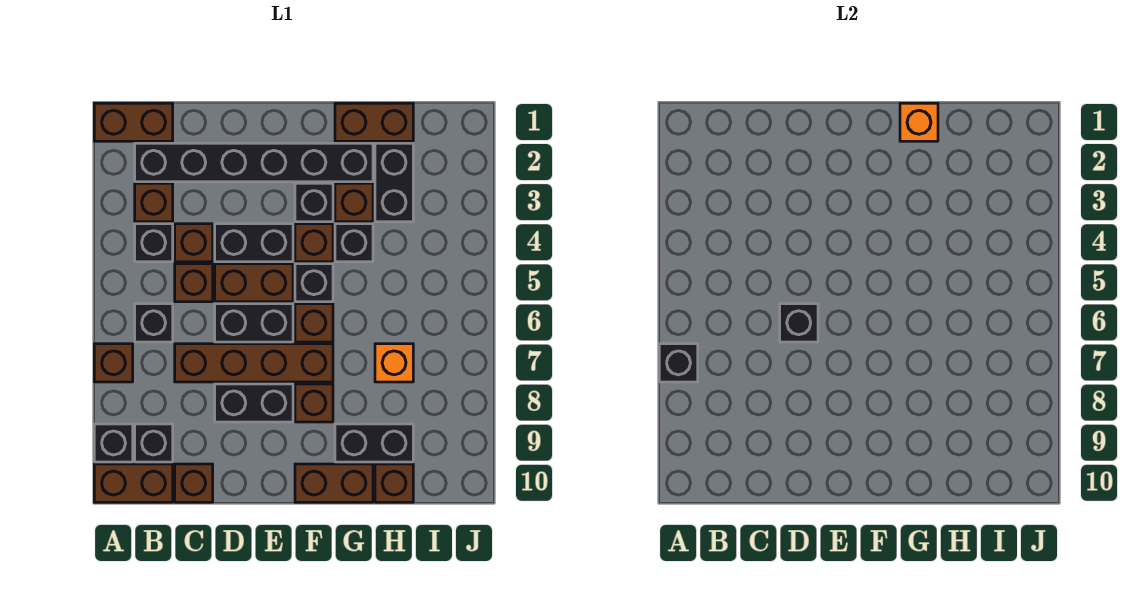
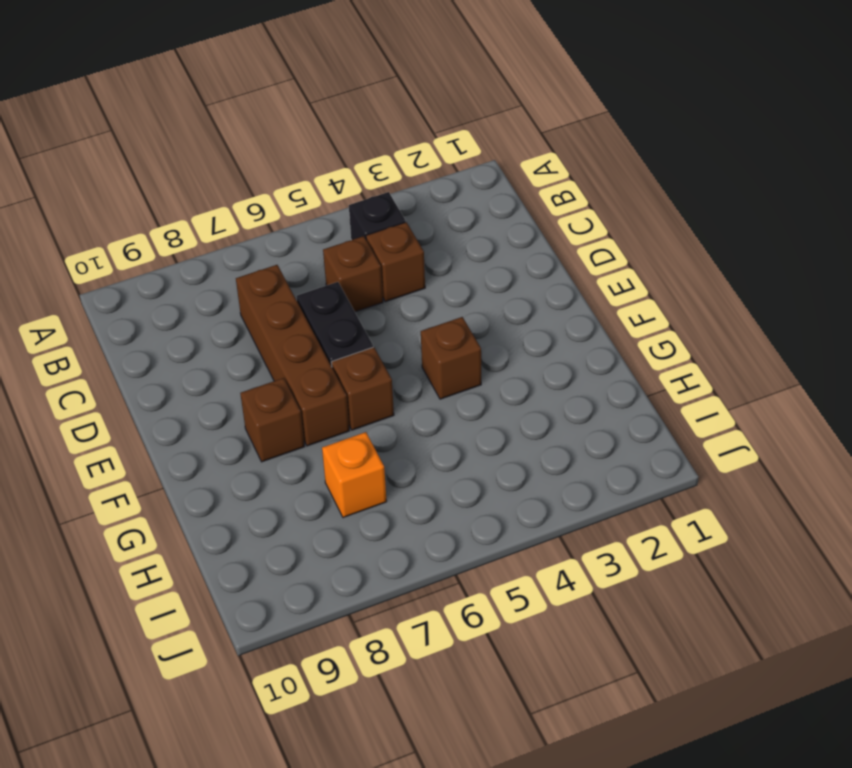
none -> brown brick A1:B1 level 1
none -> brown brick A7 level 1
none -> black brick A9 level 1
none -> brown brick A10:B10 level 1

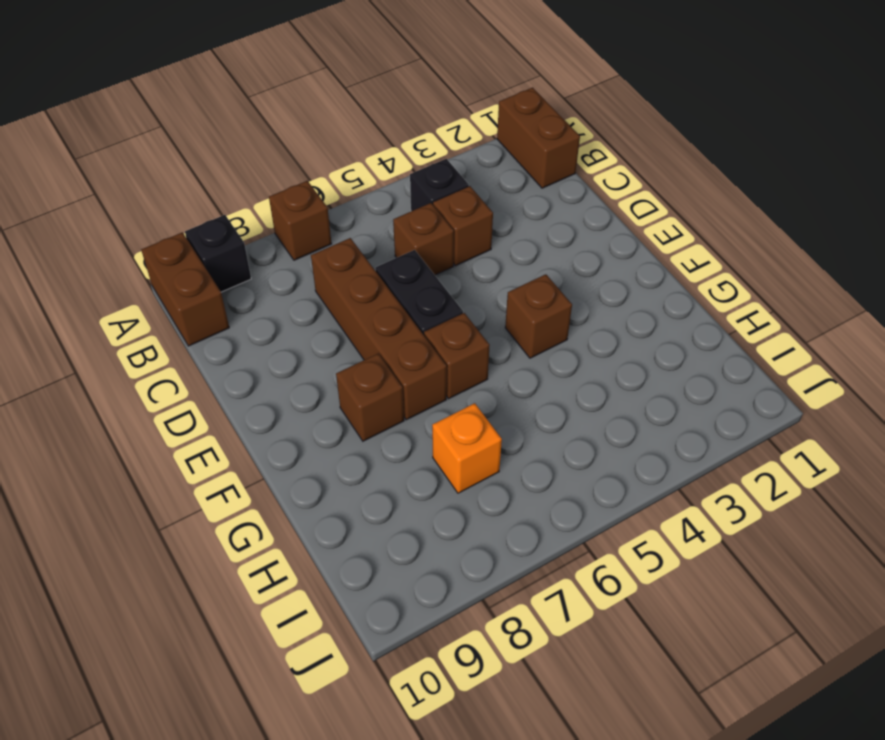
none -> black brick B2:G2 level 1
none -> brown brick B3 level 1
none -> black brick B6 level 1
none -> black brick B9 level 1

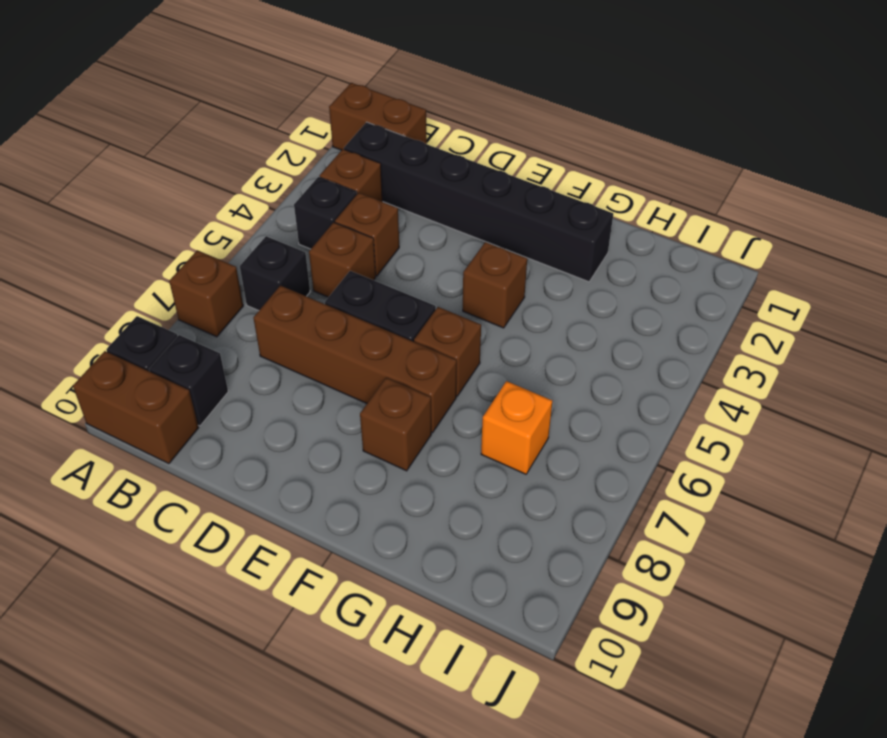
none -> brown brick C10 level 1
none -> black brick D4:E4 level 1
none -> brown brick D5:E5 level 1
none -> black brick D8:E8 level 1

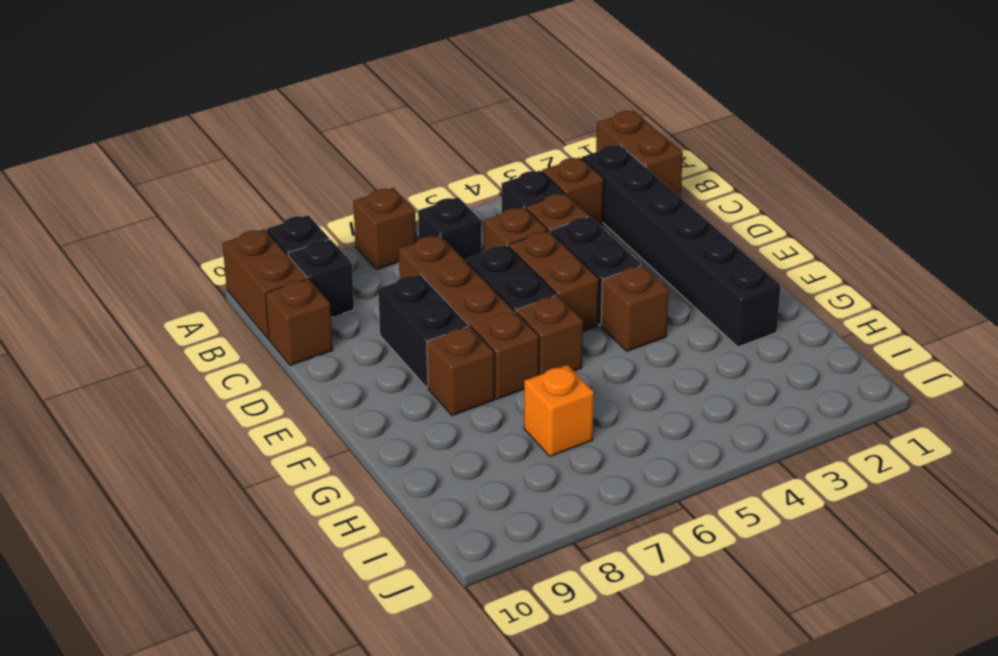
none -> black brick F3 level 1
none -> black brick F5 level 1
none -> brown brick F10:G10 level 1
none -> brown brick G1:H1 level 1

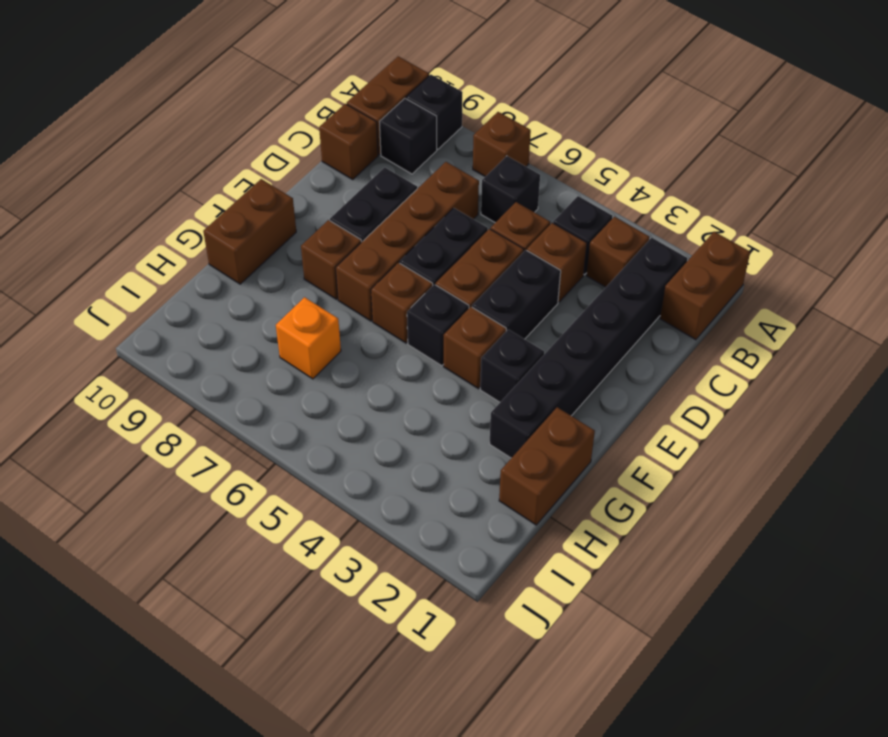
none -> brown brick G3 level 1
none -> black brick G4 level 1
none -> black brick G9:H9 level 1
none -> black brick H2:H3 level 1

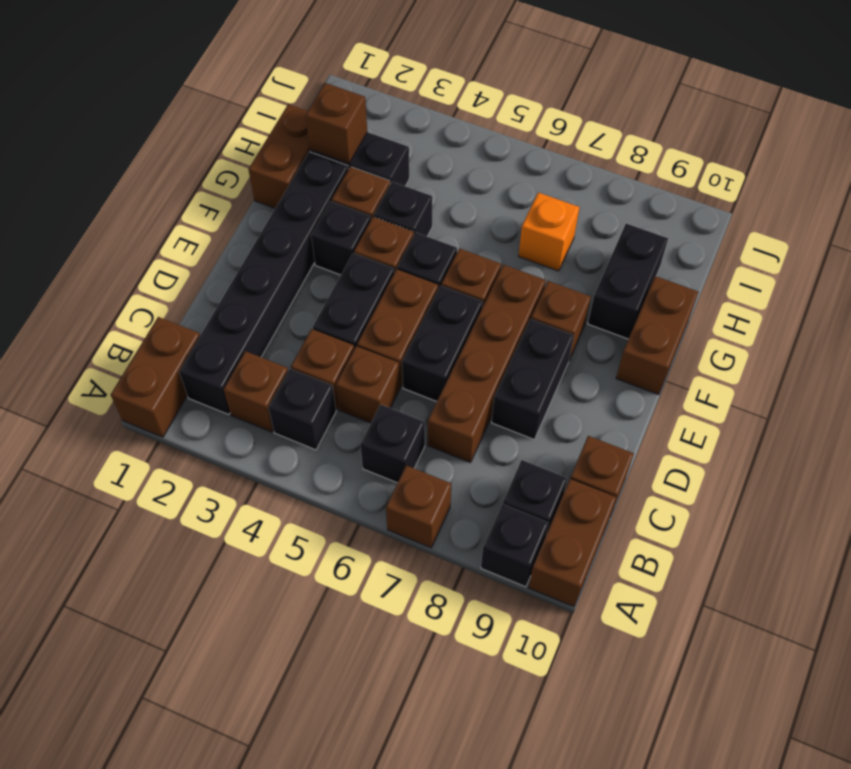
brown brick H2 level 2 -> brown brick H10 level 1
none -> black brick A7 level 2
none -> black brick D6 level 2
none -> orange brick G1 level 2

